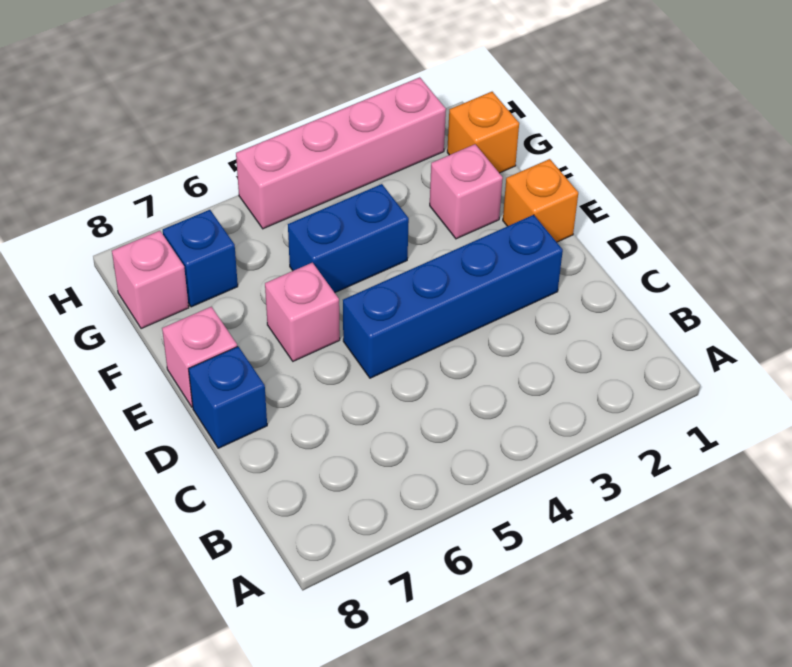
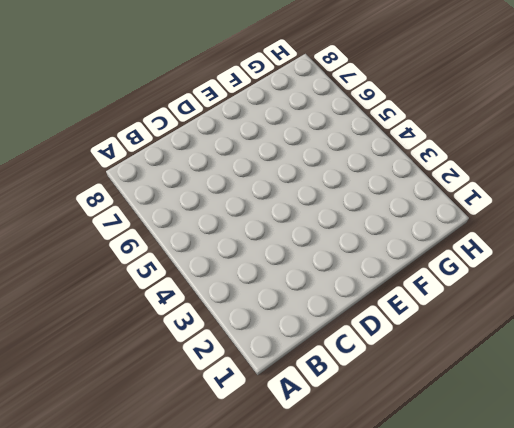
none -> blue brick D2:D5 level 1
none -> blue brick D8 level 1

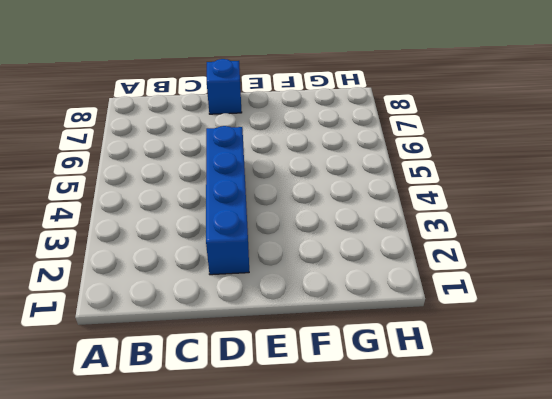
none -> orange brick E1 level 1
none -> pink brick E6 level 1

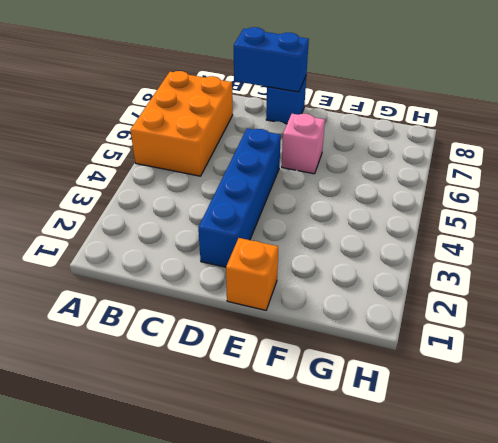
orange brick A5:B7 level 1 -> none
blue brick C8:D8 level 2 -> blue brick F4:F5 level 1
none -> pink brick E8 level 1
none -> pink brick F2 level 1

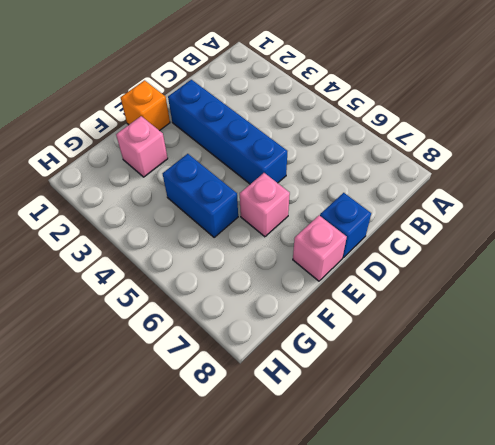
none -> orange brick G1 level 1
none -> blue brick G7 level 1

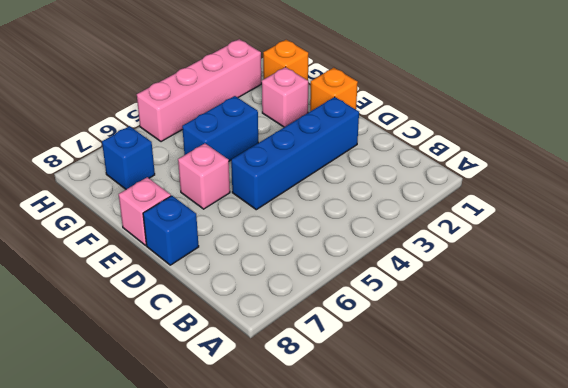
none -> pink brick G8 level 1

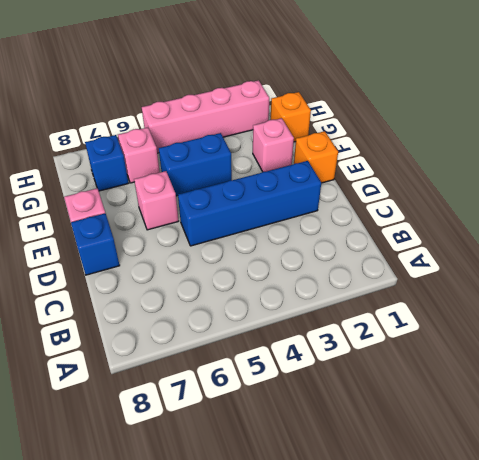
pink brick G6 level 1 -> pink brick G8 level 1

